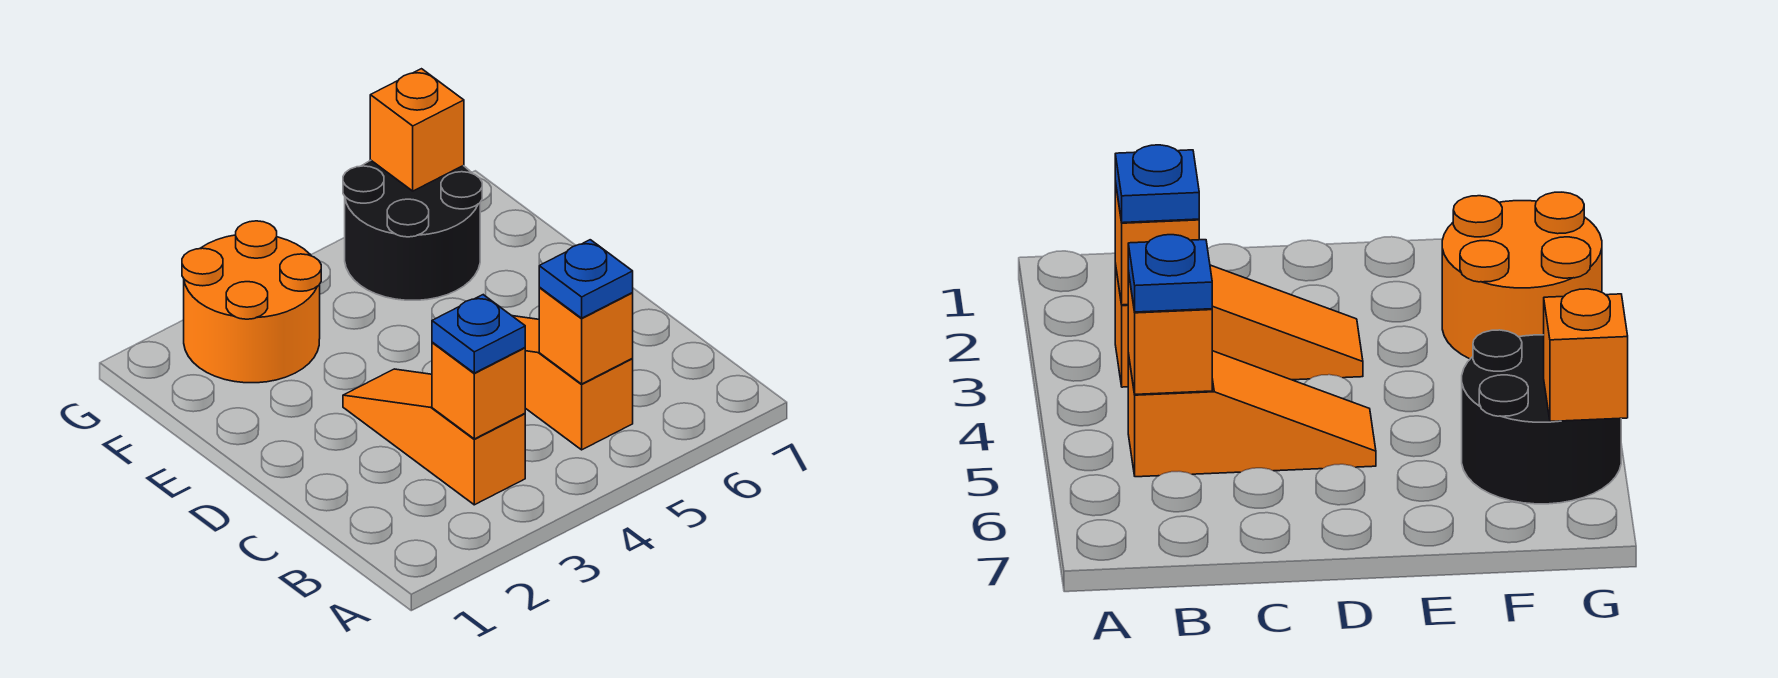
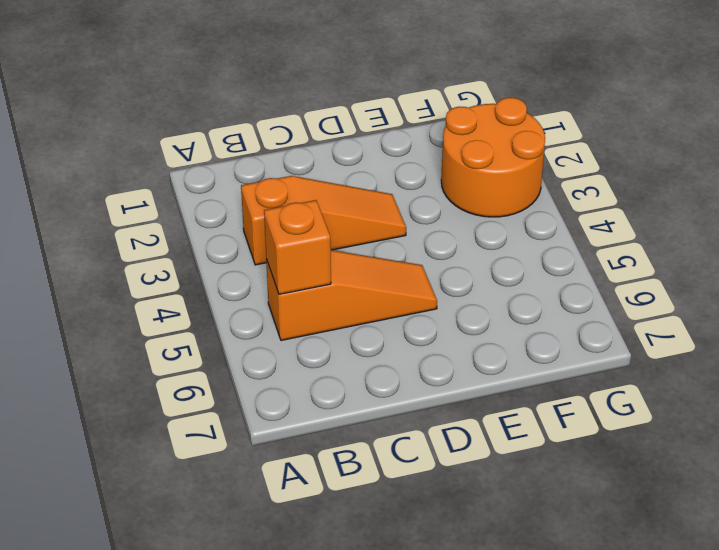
none -> black round brick F5:G6 level 1
none -> orange brick B3 level 2

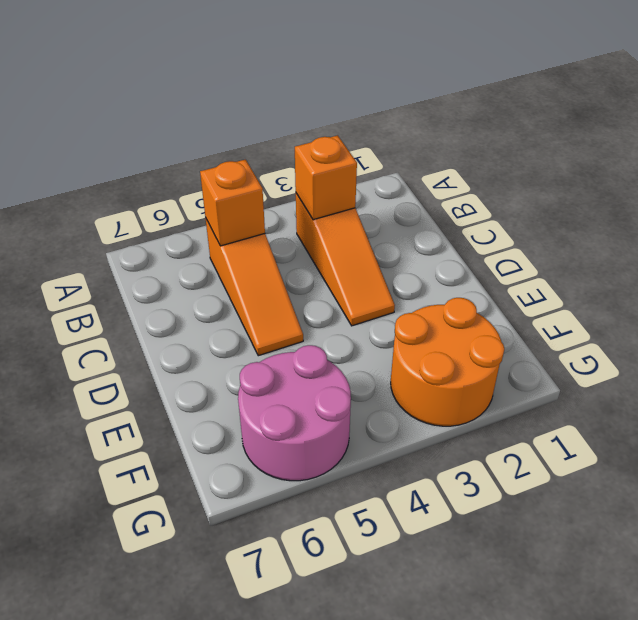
pink round brick F5:G6 level 1 -> black round brick F5:G6 level 1
none -> orange brick G6 level 2
none -> blue plate B3 level 3

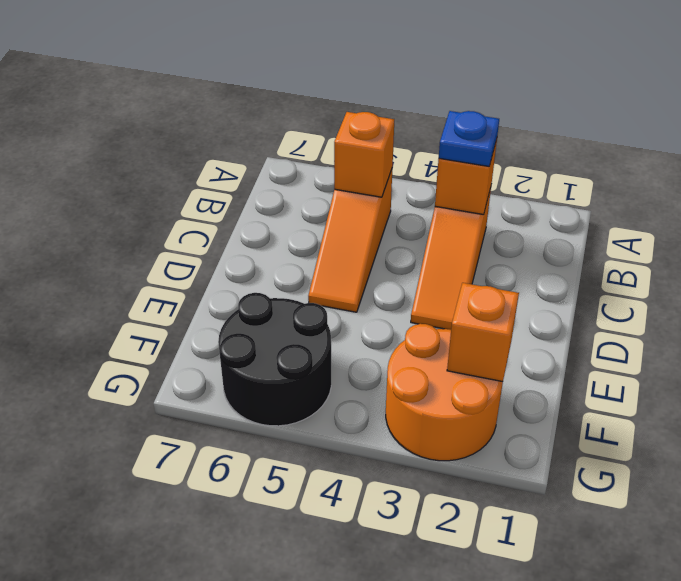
orange brick F2 level 2 -> orange brick G6 level 2
none -> blue plate B5 level 3

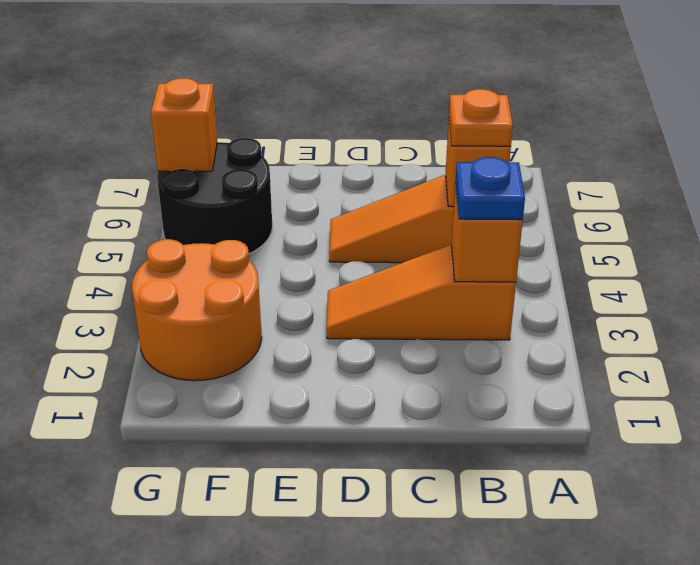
orange plate B5 level 3 -> blue plate B5 level 3

